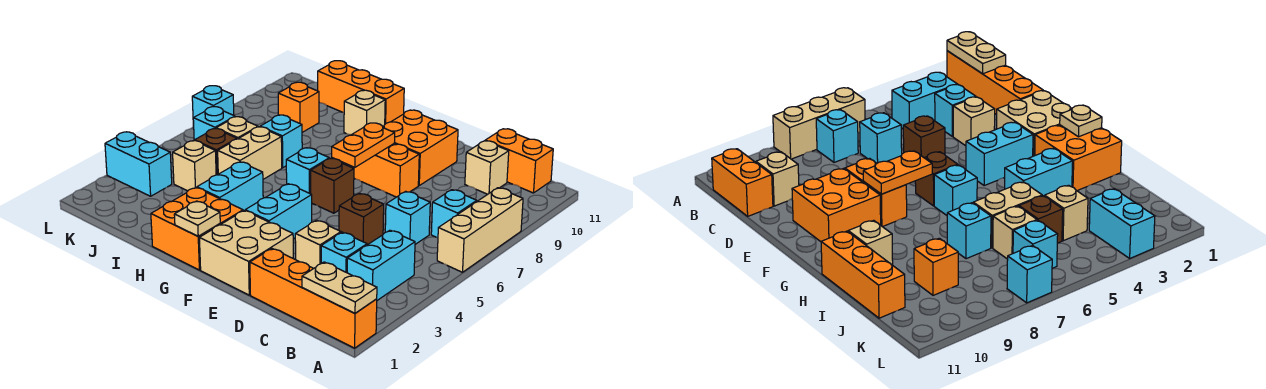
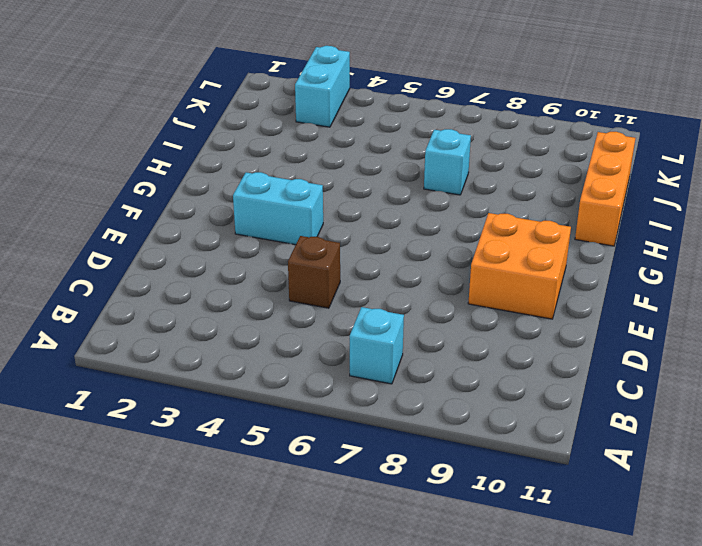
none -> orange brick A1:D1 level 1
none -> tan brick A6:A8 level 1
none -> cyan brick B3:B4 level 1
none -> orange brick B11:C11 level 1

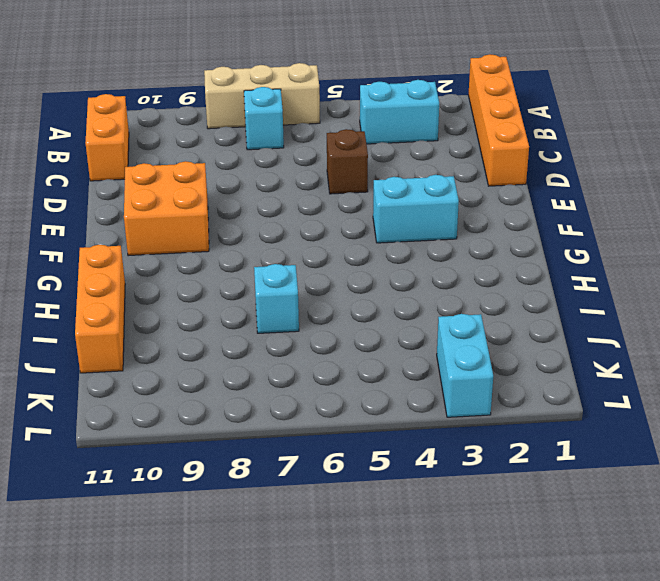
none -> cyan brick C3 level 1
none -> cyan brick C6 level 1
none -> tan brick C10 level 1
none -> tan brick D3 level 1

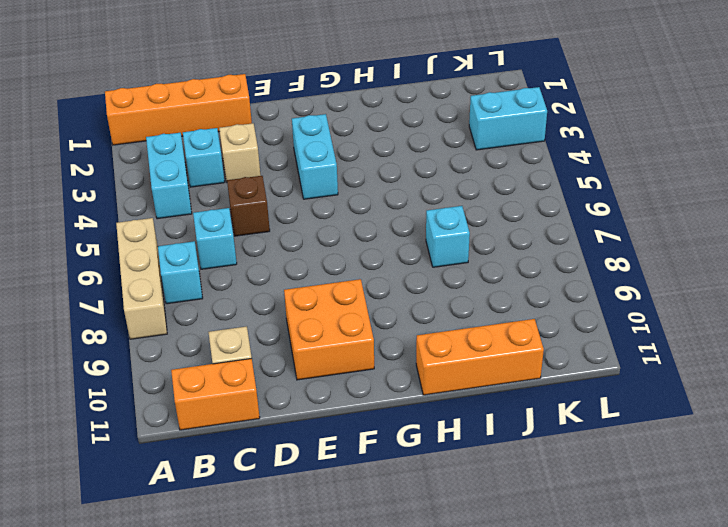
none -> tan brick E1:F2 level 1
none -> orange brick E8:F8 level 1
none -> brown brick F6 level 1
none -> orange brick G1:H2 level 1

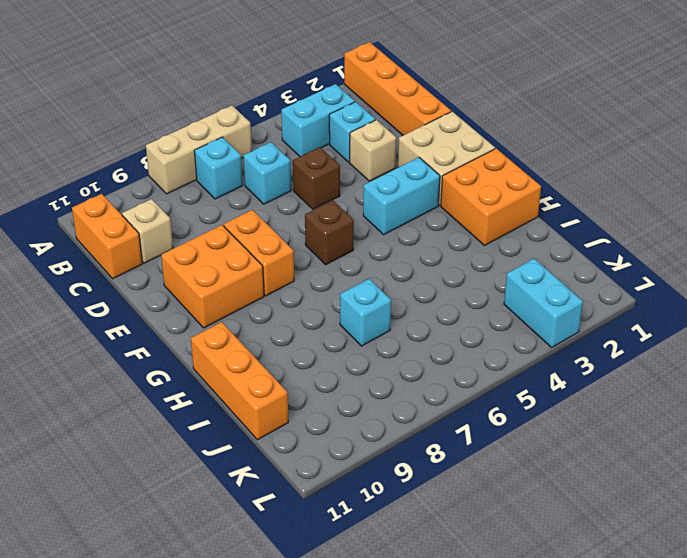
none -> cyan brick G6 level 1
none -> cyan brick H3:H4 level 1
none -> tan brick H10 level 1
none -> tan brick I5:I6 level 1

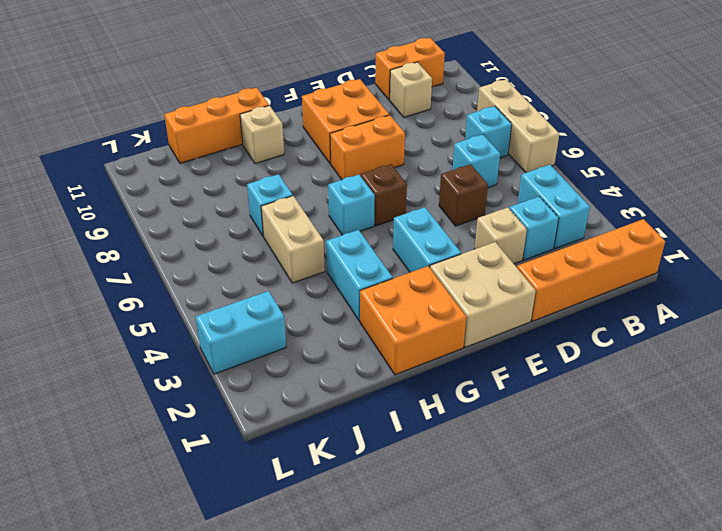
none -> tan brick J4 level 1
none -> brown brick J5 level 1
none -> tan brick J6 level 1
none -> orange brick J9 level 1

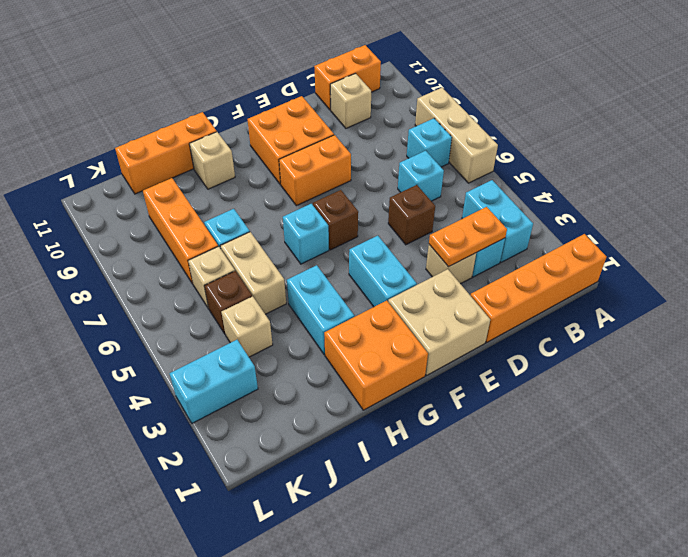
orange plate C3:D3 level 2 -> orange plate F7:F8 level 2
orange brick J7:J9 level 1 -> orange brick J9 level 1
none -> cyan brick K6 level 1
none -> cyan brick L7 level 1
none -> tan plate A1:B1 level 2
none -> tan plate G1 level 2

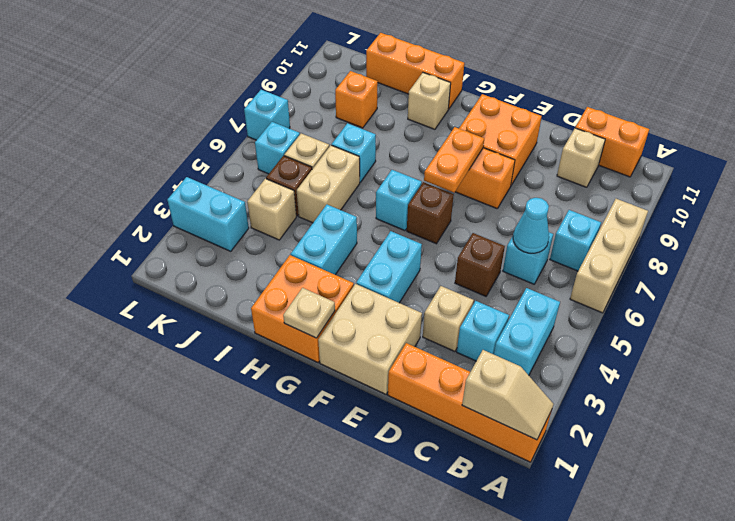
tan slope A1:B1 level 2 top B -> tan plate A1:B1 level 2
cyan cone C6 level 2 -> none

